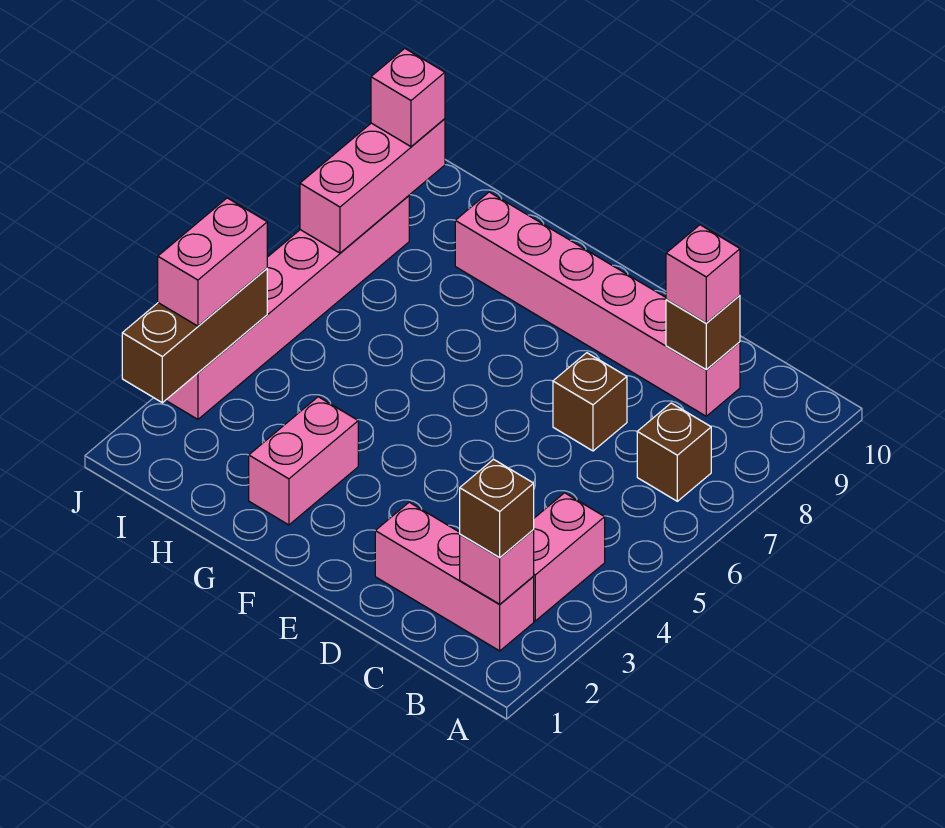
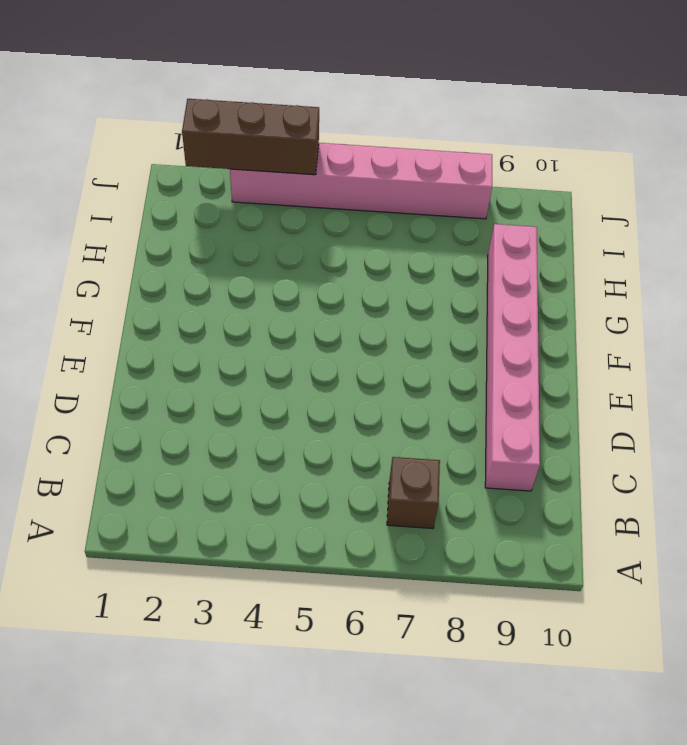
none -> pink brick B2:D2 level 1
none -> pink brick B3:B4 level 1
none -> brown brick D7 level 1

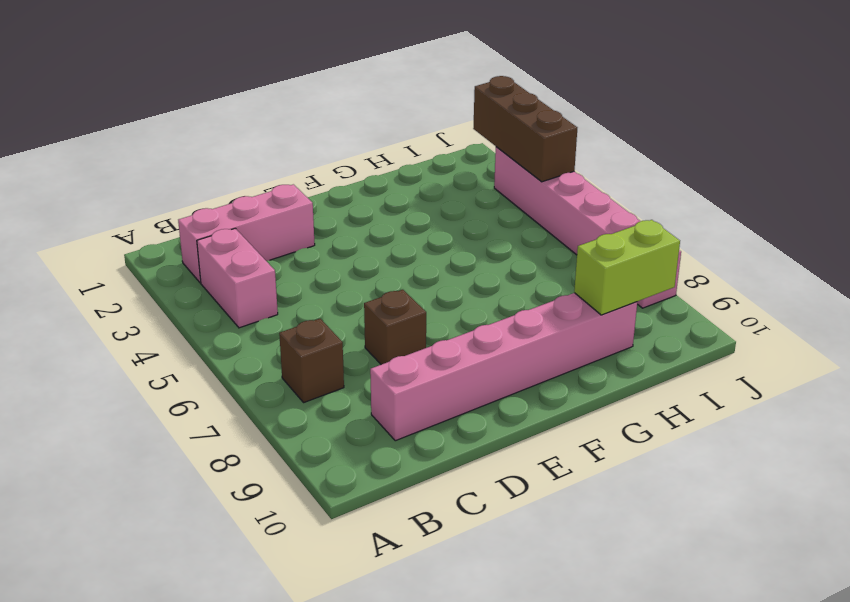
lime brick H9:I9 level 2 -> none
none -> pink brick G2:G3 level 1
none -> pink brick B2 level 2
none -> brown brick C9 level 2

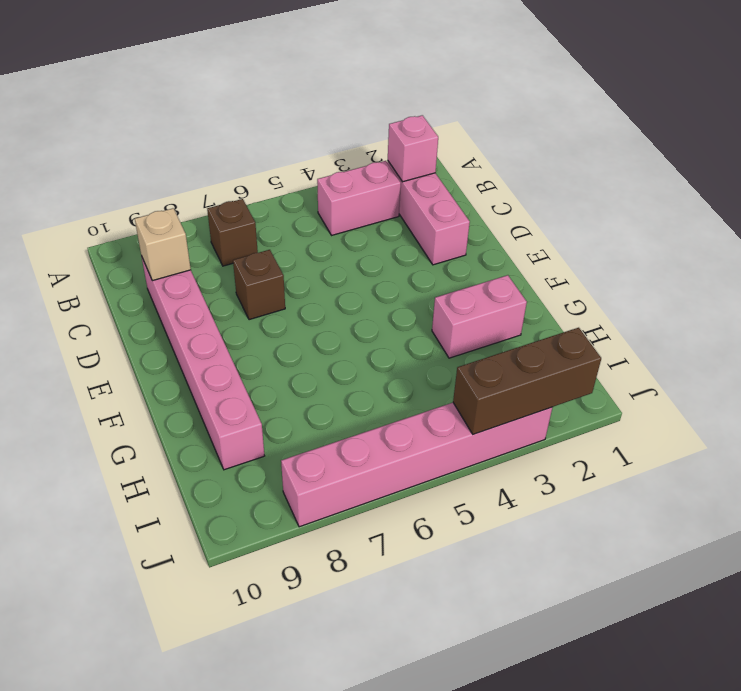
tan brick C9 level 2 -> brown brick C9 level 2
none -> pink brick J7:J9 level 2
none -> brown brick B2 level 3
none -> pink brick C9 level 3

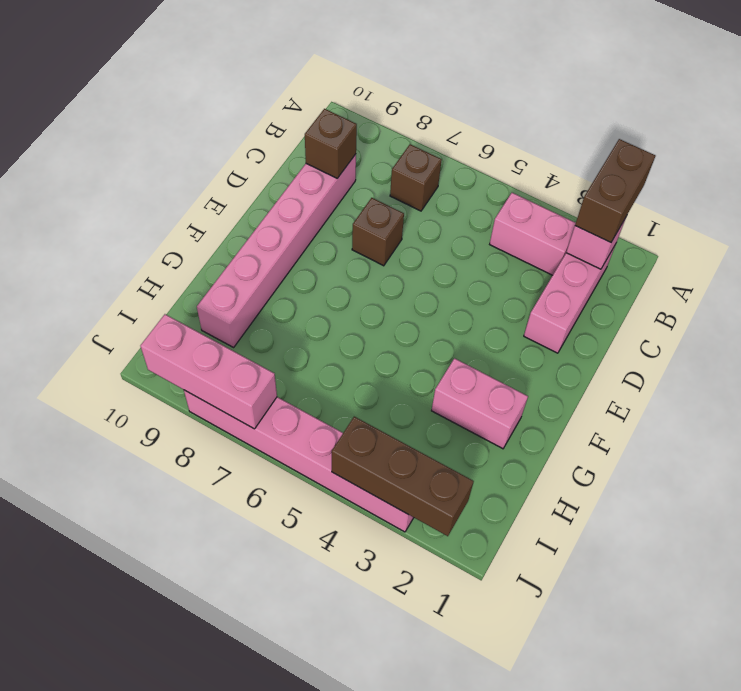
brown brick A2:B2 level 3 -> brown brick B2 level 3
none -> pink brick C9 level 3
none -> pink brick J3:J4 level 3
none -> pink brick J9 level 3

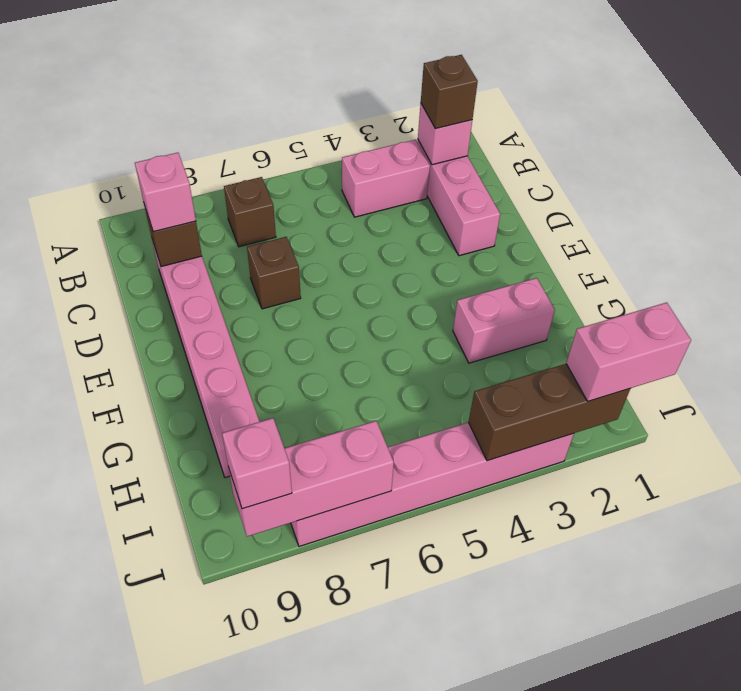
pink brick J1:J2 level 3 -> pink brick J3:J4 level 3

